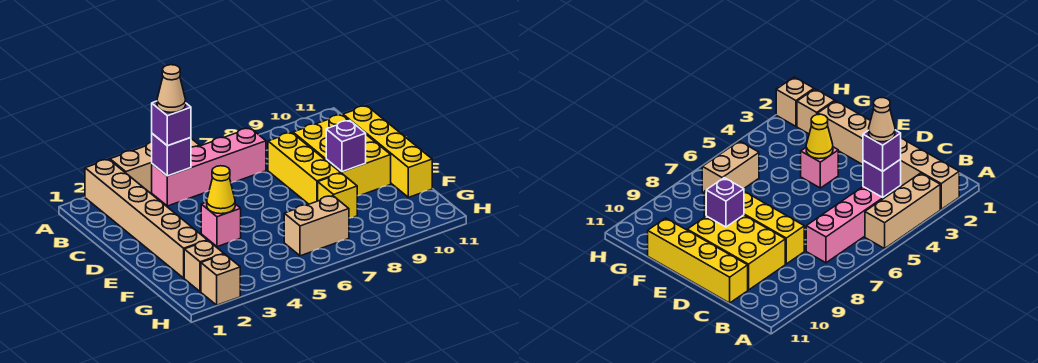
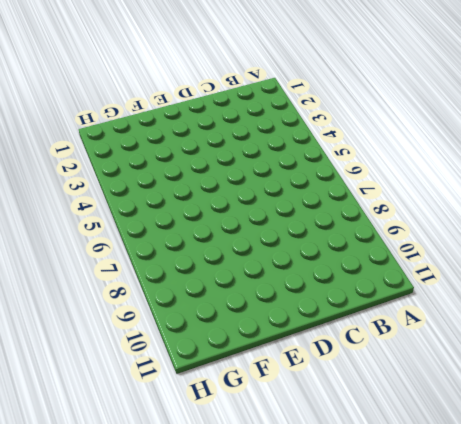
none -> tan brick A2:F2 level 1
none -> tan brick A3:A5 level 1
none -> pink brick B4:B7 level 1

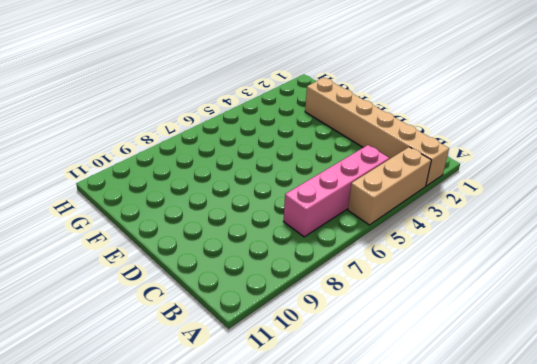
none -> yellow brick C8:E8 level 1
none -> yellow brick C9:E10 level 1
none -> yellow brick C11:F11 level 1

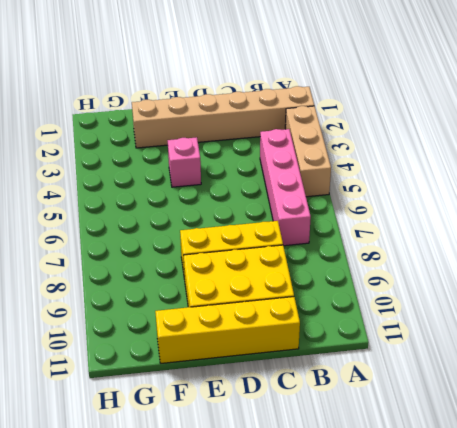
none -> yellow brick F8 level 1
none -> tan brick G2 level 1
none -> tan brick G6:G7 level 1

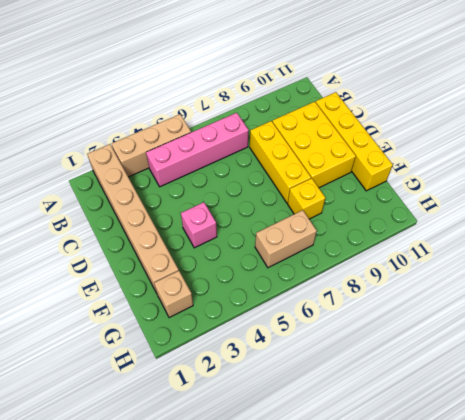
none -> tan brick H2 level 1
none -> purple brick B4 level 2
none -> yellow cone E4 level 2

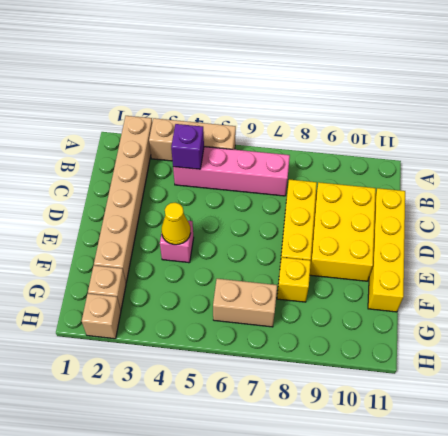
none -> purple brick E9 level 2
none -> purple brick B4 level 3
none -> tan cone B4 level 4

